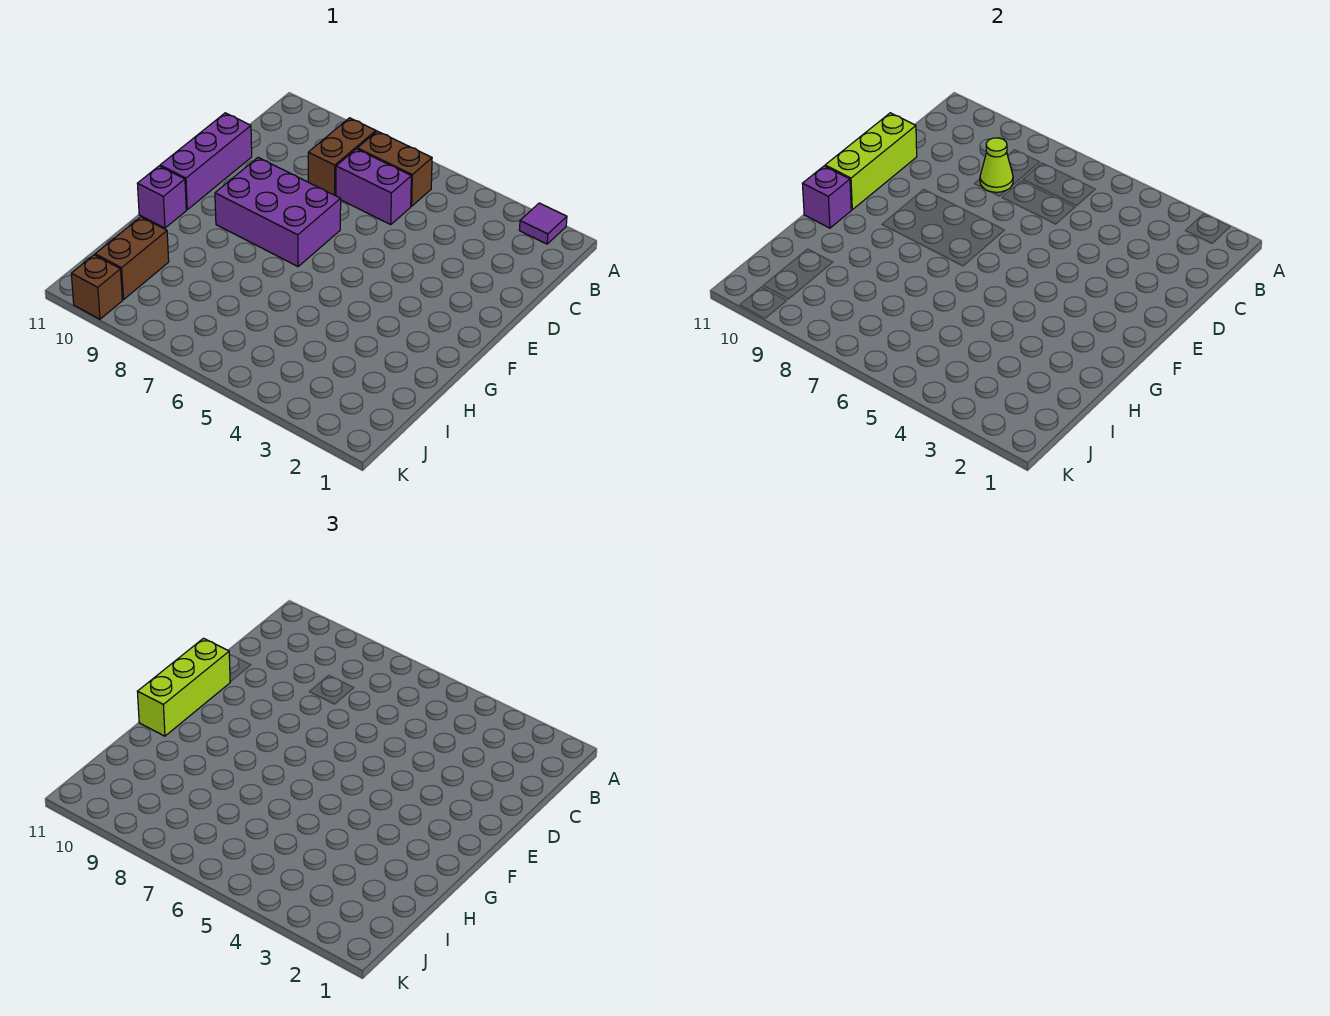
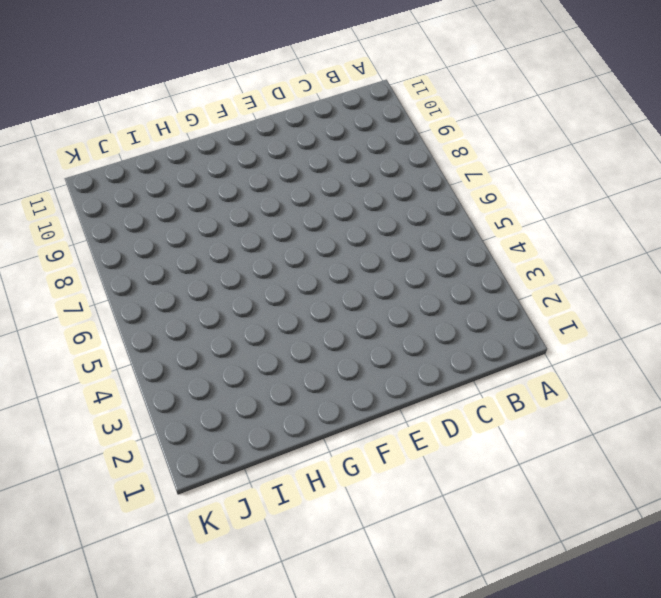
none -> purple tile A2 level 1
none -> brown brick B6:B7 level 1
none -> brown brick B8:C8 level 1

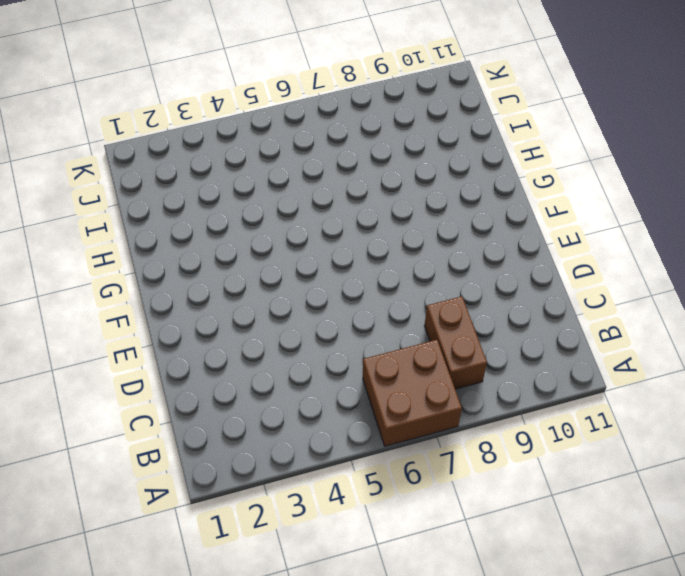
brown brick A6:B7 level 1 -> brown brick B6:B7 level 1
none -> purple tile A2 level 1
none -> purple brick C6:C7 level 1
none -> purple brick D11:F11 level 1

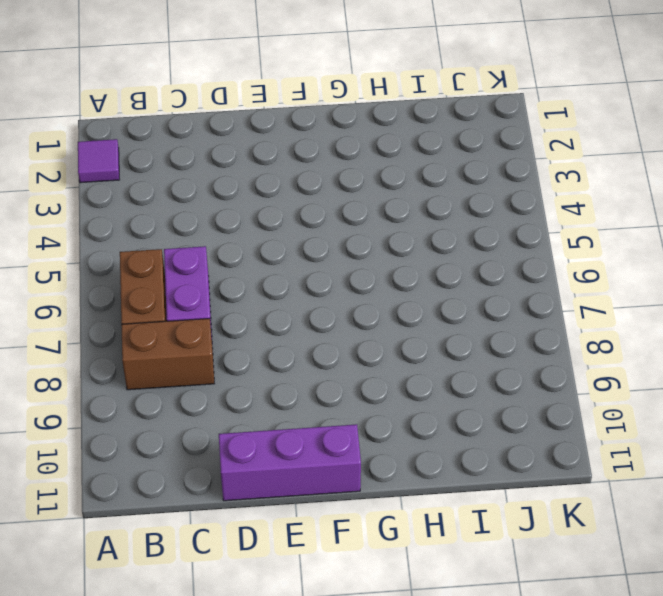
none -> purple brick E7:F9 level 1
none -> purple brick G11 level 1
none -> brown brick I10:J10 level 1

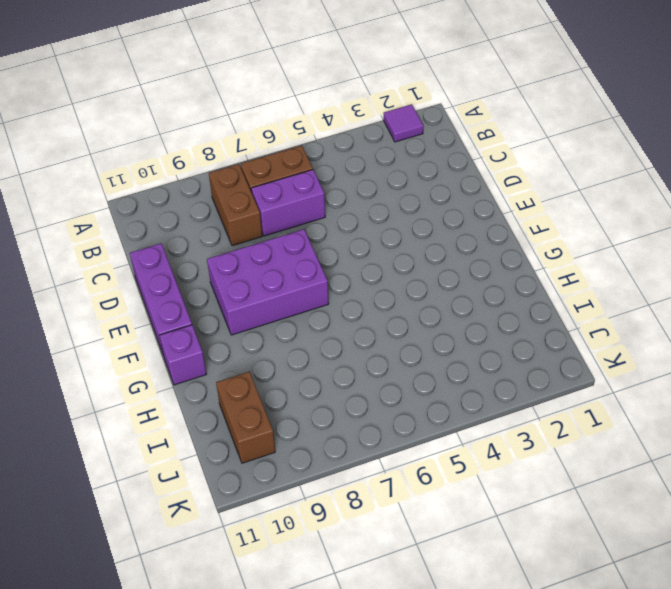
none -> brown brick K10 level 1
none -> lime cone C8 level 2
none -> lime brick D11:F11 level 2

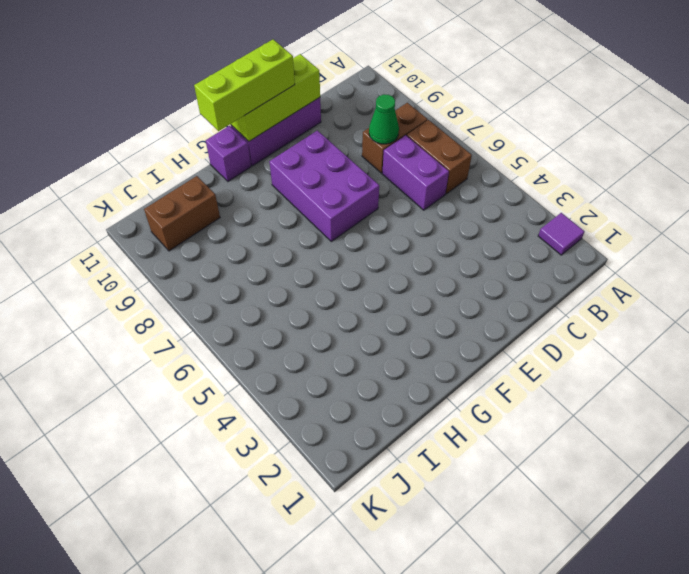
green cone C8 level 2 -> lime cone C8 level 2
none -> brown brick K10 level 1
none -> purple brick G11 level 2

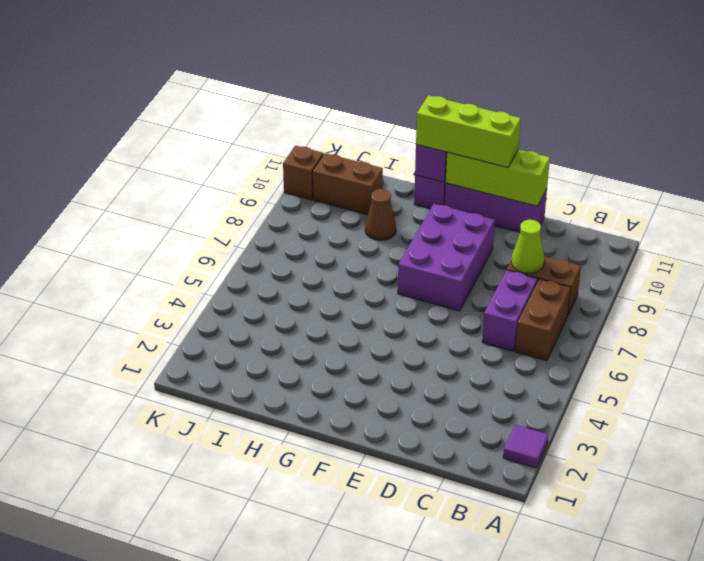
brown cone H9 level 1 -> none

